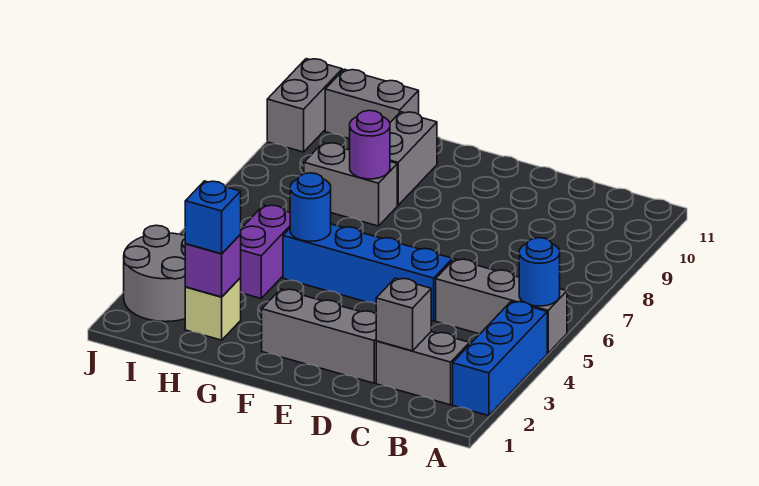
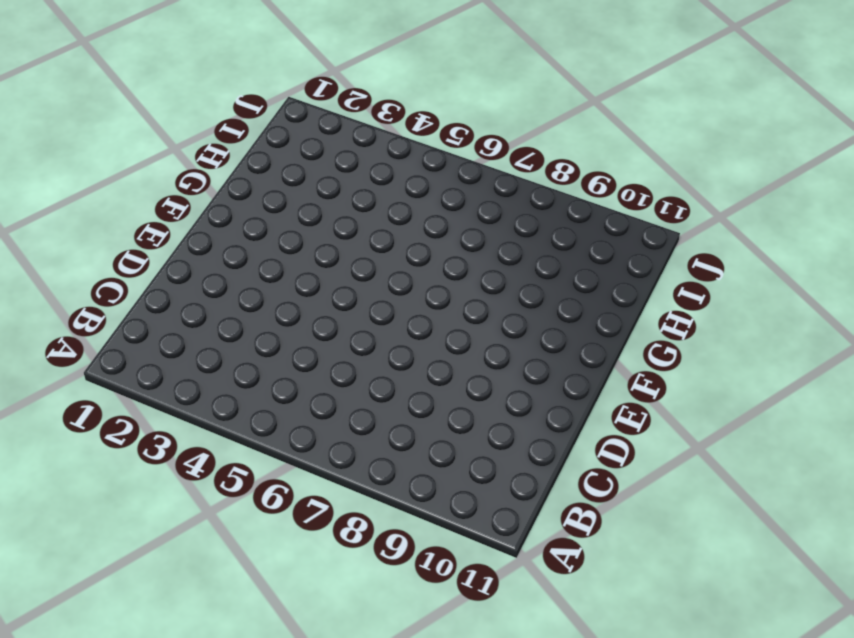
none -> blue brick A2:A4 level 1
none -> grey brick A5:C5 level 1
none -> grey brick B2:C2 level 1

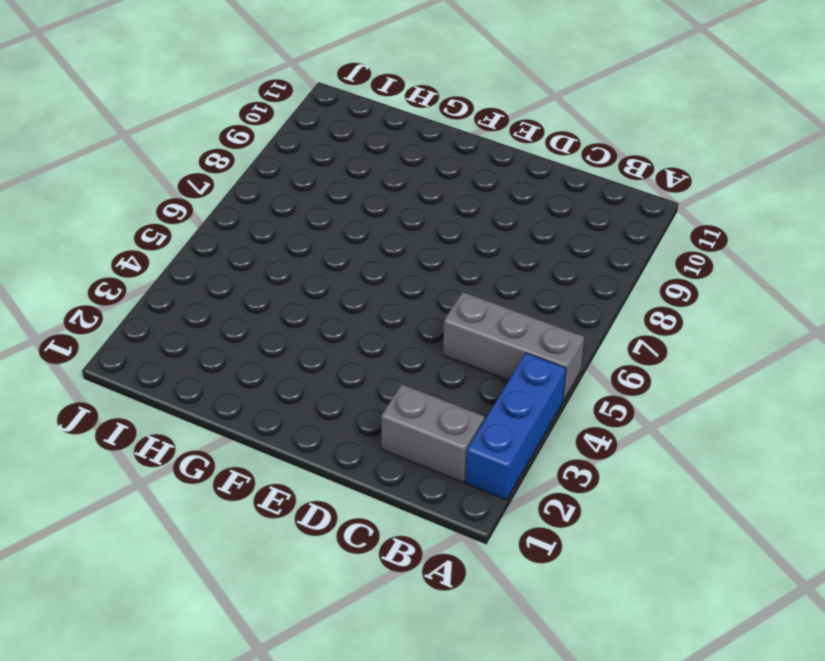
none -> grey brick D2:F2 level 1
none -> blue brick D5:G5 level 1
none -> grey brick G8:H8 level 1

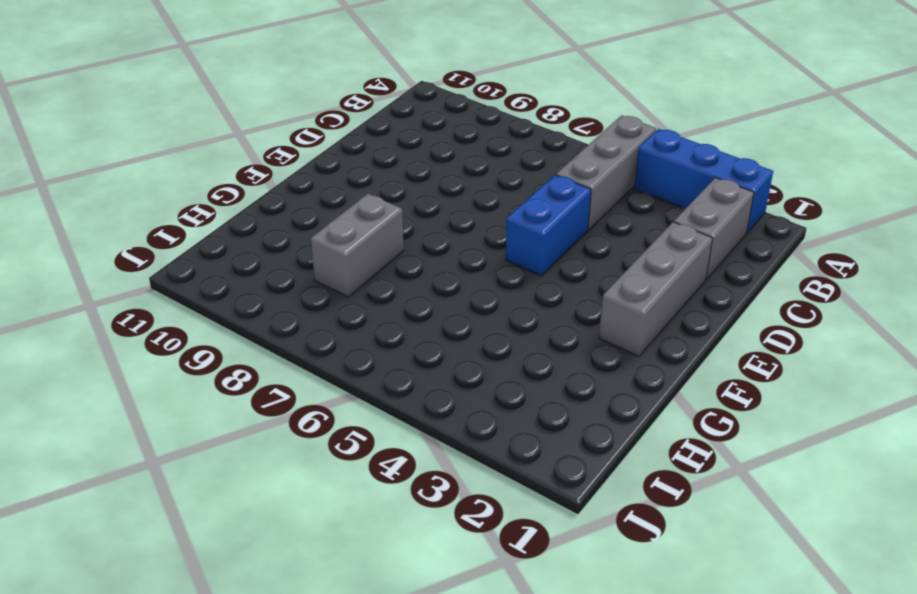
blue brick D5:E5 level 1 -> blue brick D5:G5 level 1
none -> grey brick G9:G10 level 1
none -> tan brick H2 level 1
none -> purple brick H4:H5 level 1

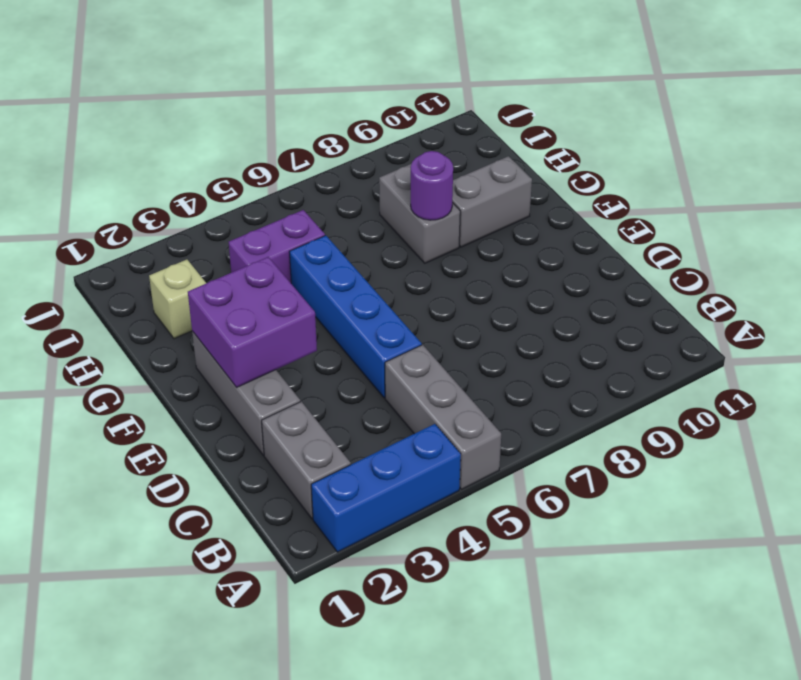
purple brick E2:F3 level 2 -> none
none -> grey brick H11:I11 level 1
none -> grey round brick I2:J3 level 1
none -> grey brick J10:J11 level 1

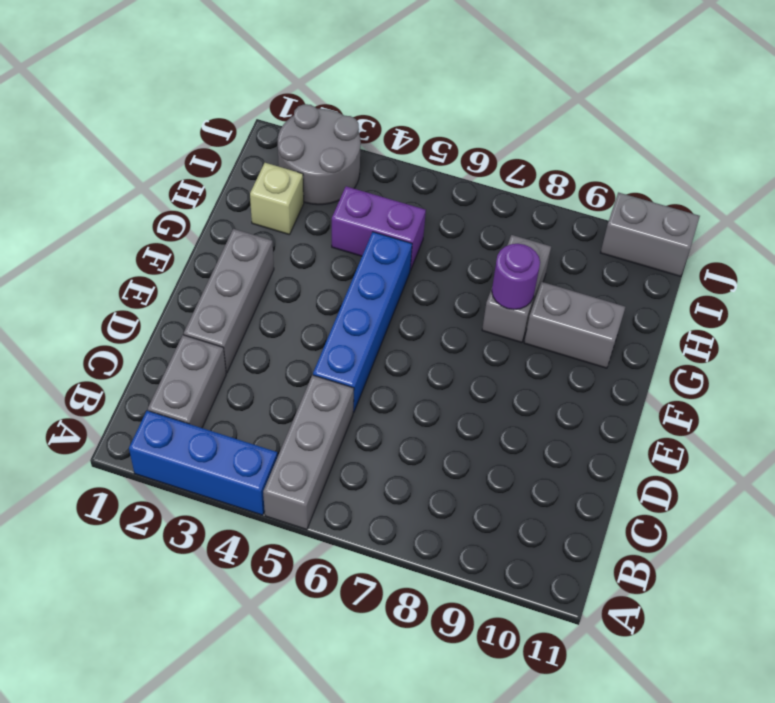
none -> grey brick H11:I11 level 1
none -> blue round brick A5 level 2
none -> grey brick C2 level 2

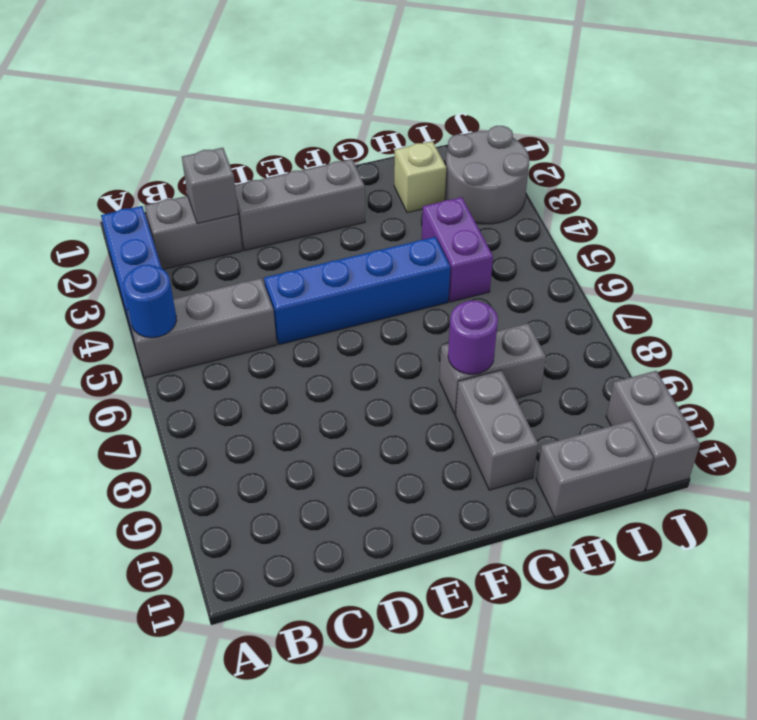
none -> blue round brick G5 level 2
none -> purple brick H2 level 2
none -> blue brick H2 level 3

